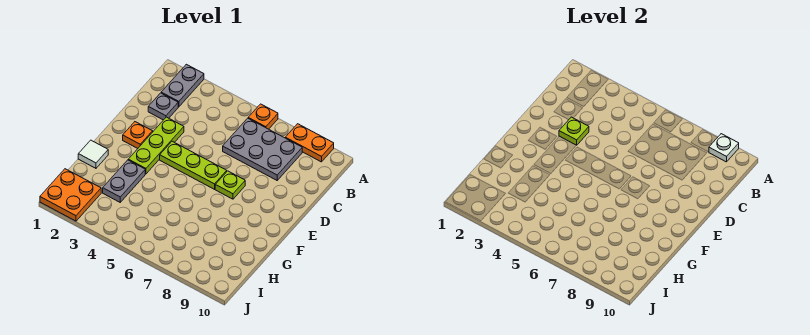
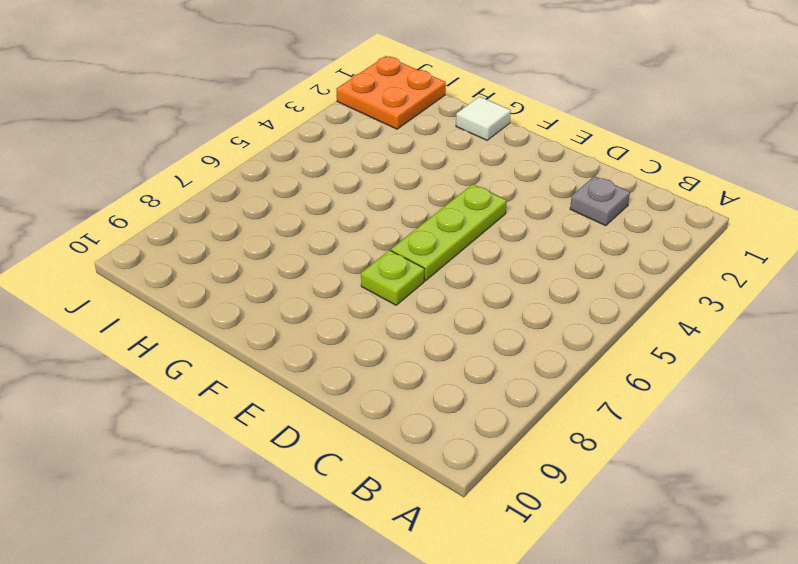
none -> grey plate A2:B2 level 1
none -> orange plate A6 level 1
none -> orange plate A8:A9 level 1

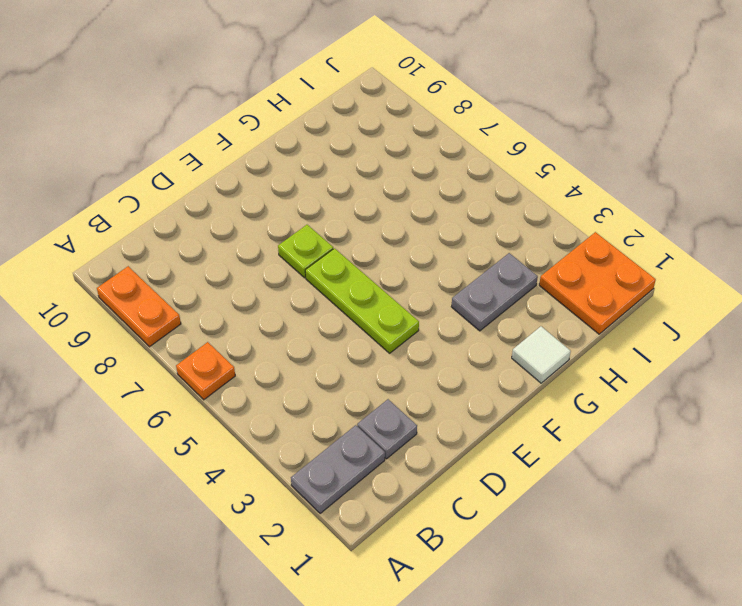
none -> grey plate B6:C8 level 1
none -> lime plate D3:F3 level 1
none -> orange plate E2 level 1

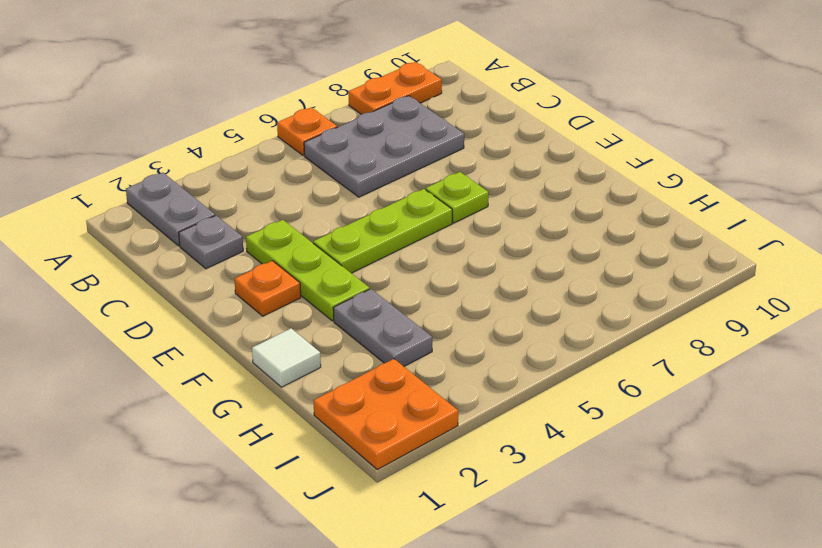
none -> white plate A9 level 2
none -> lime plate D3 level 2

